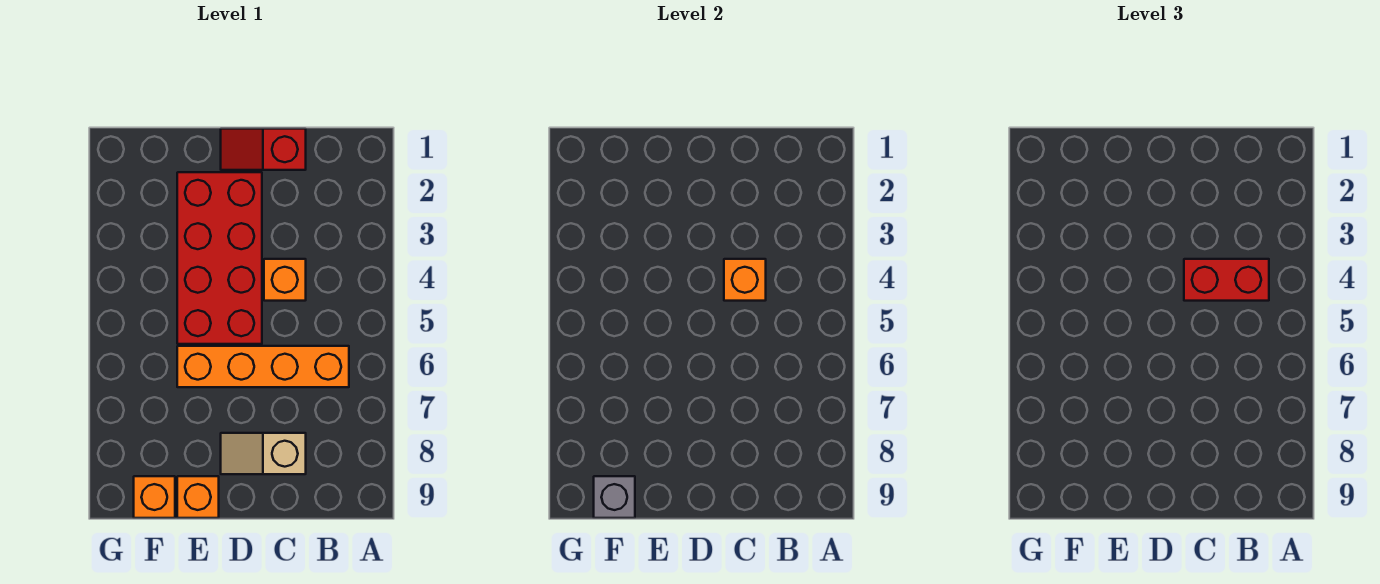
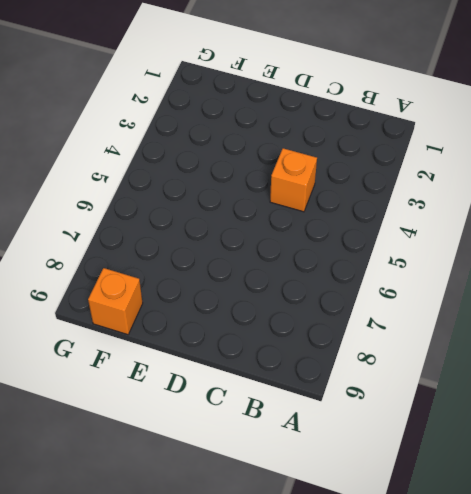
none -> orange brick B6:E6 level 1
none -> red slope C1:D1 level 1 top C

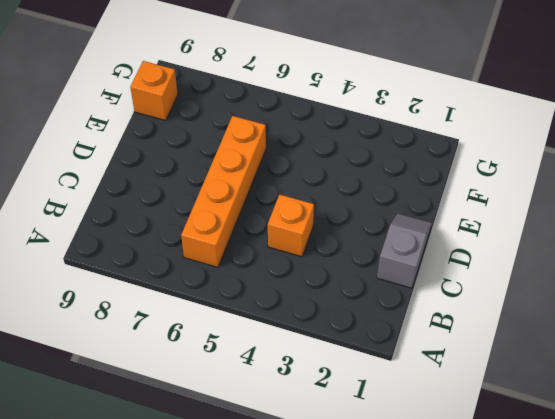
grey slope C1:D1 level 1 top C -> red slope C1:D1 level 1 top C
none -> tan slope C8:D8 level 1 top C
none -> red brick D2:E5 level 1

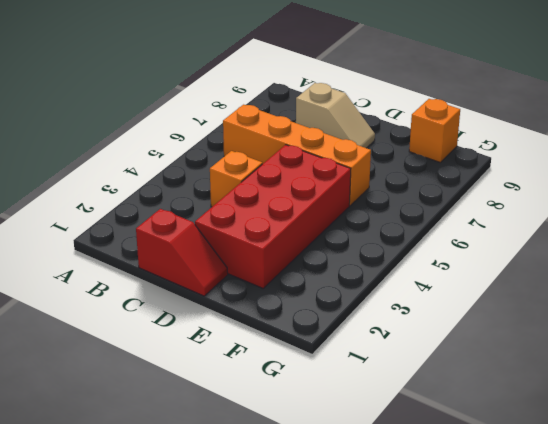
none -> orange brick E9 level 1
none -> orange brick C4 level 2

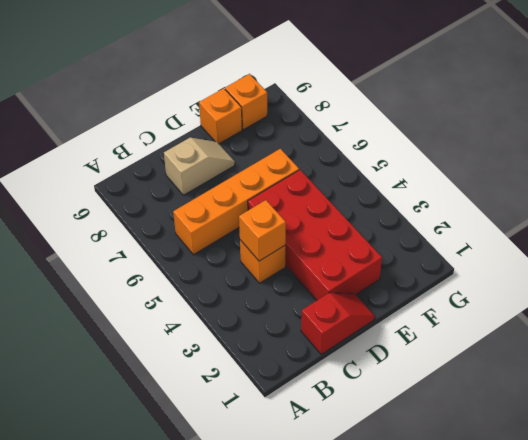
none -> grey brick F9 level 2
none -> red brick B4:C4 level 3

